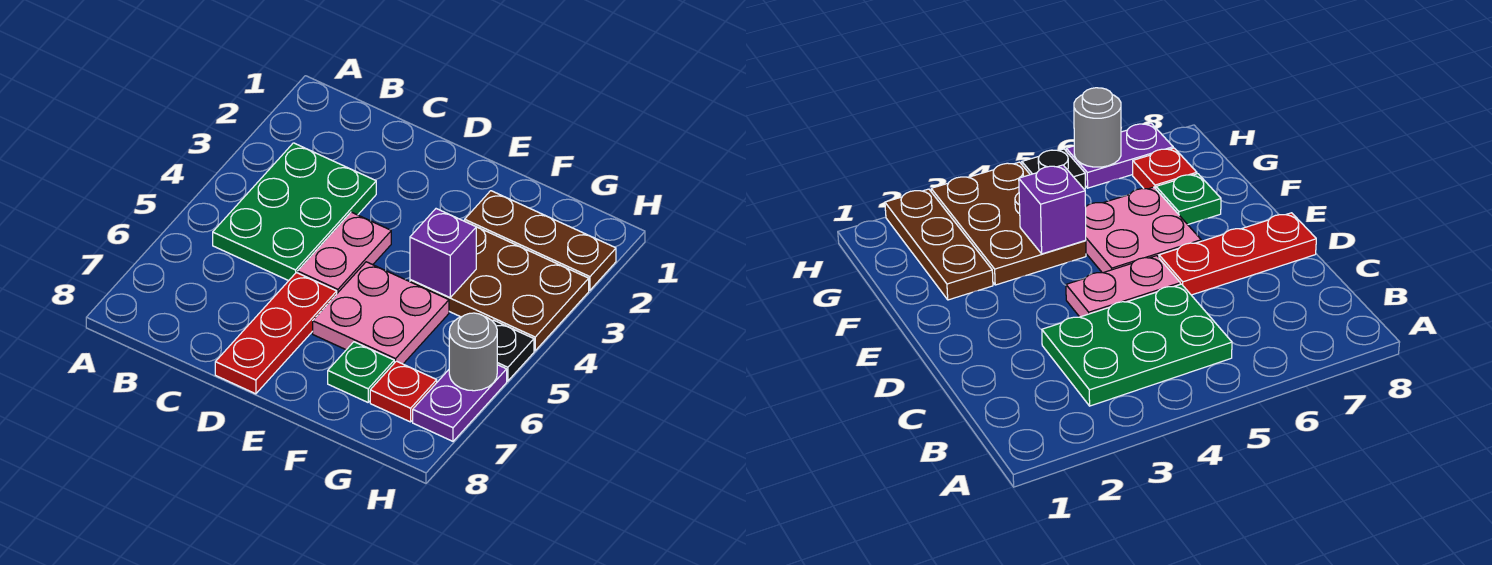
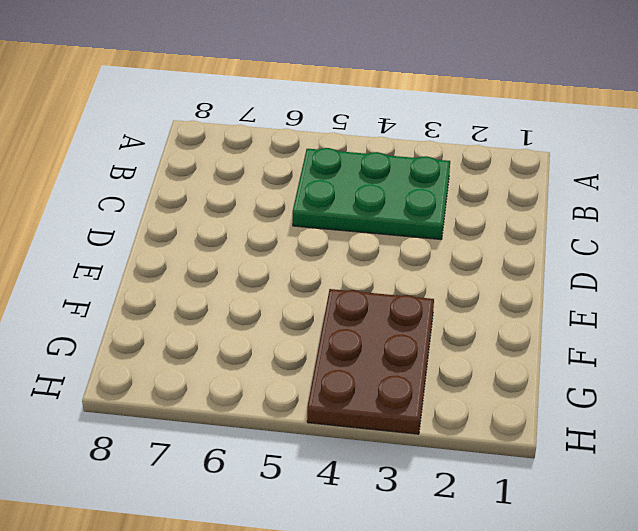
none -> pink plate D4:D5 level 1
none -> red plate D6:D8 level 1
none -> pink plate E5:F6 level 1

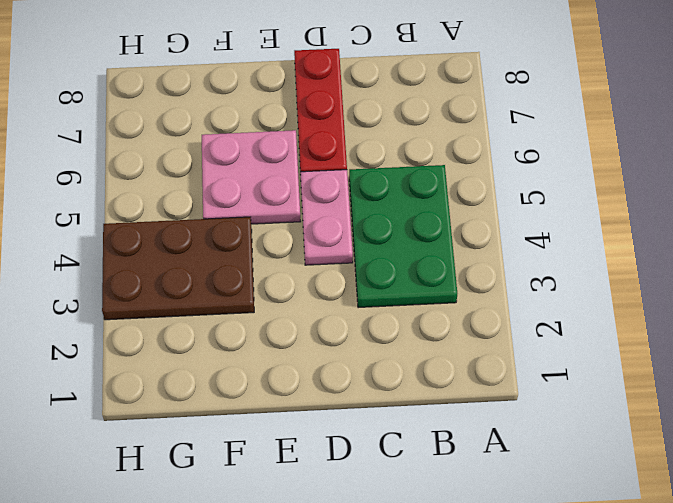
none -> brown plate F2:H2 level 1
none -> green plate F7 level 1
none -> red plate G7 level 1

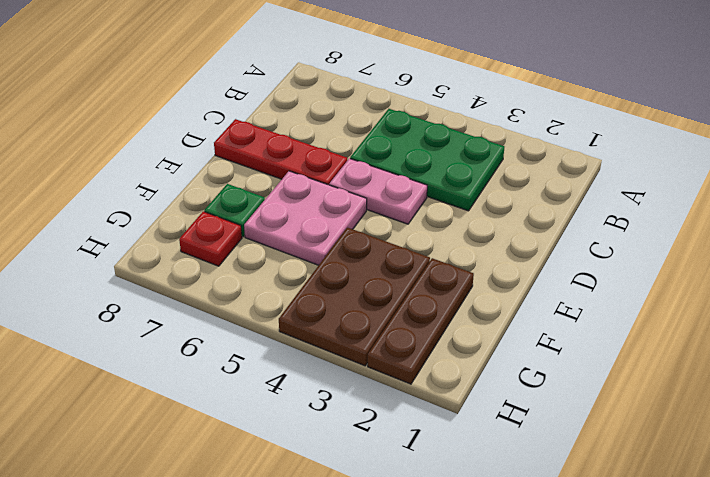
none -> black plate H5 level 1
none -> purple plate H6:H7 level 1
none -> purple brick F4 level 2

